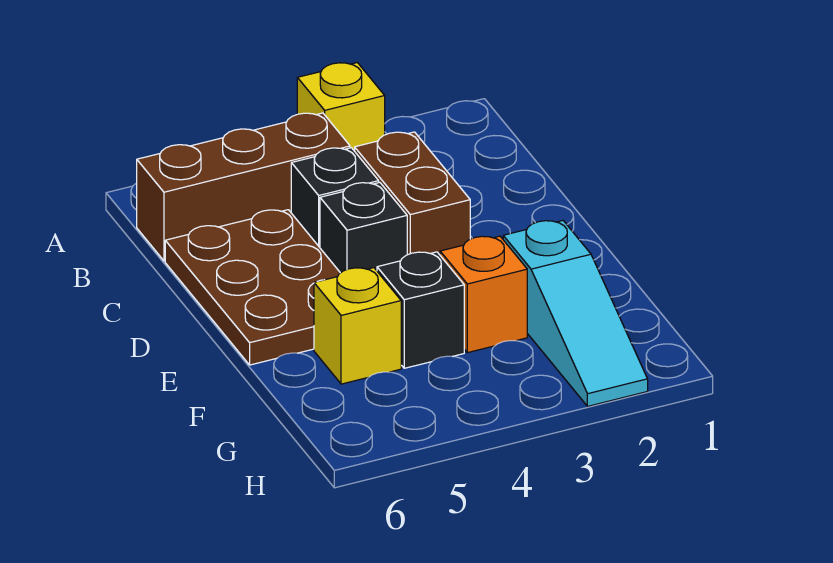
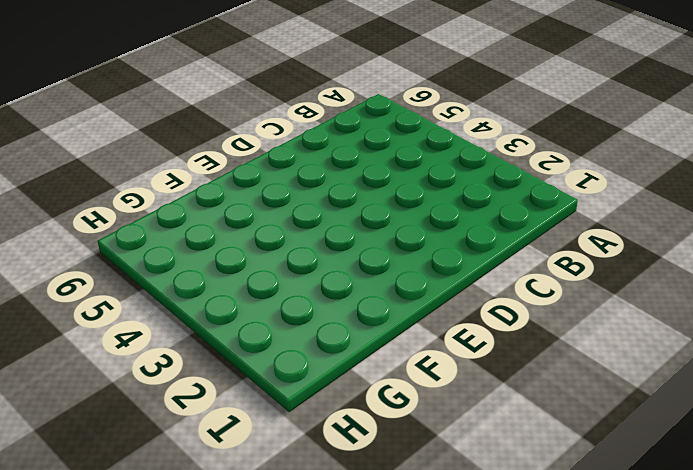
none -> yellow brick A3 level 1
none -> brown brick B4:B6 level 1

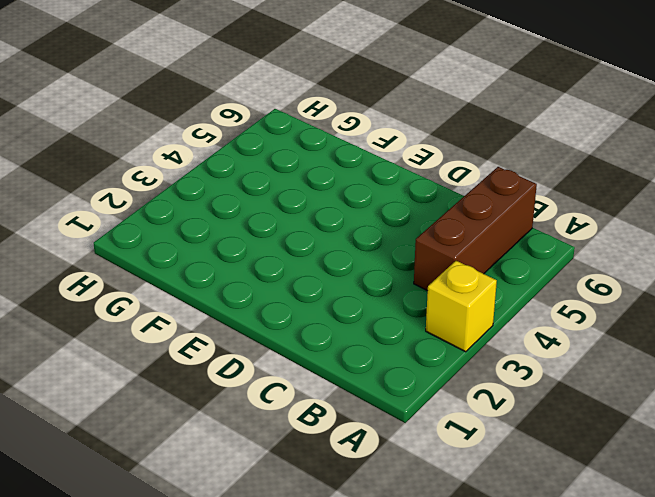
none -> brown brick C3:D3 level 1
none -> black brick C4 level 1

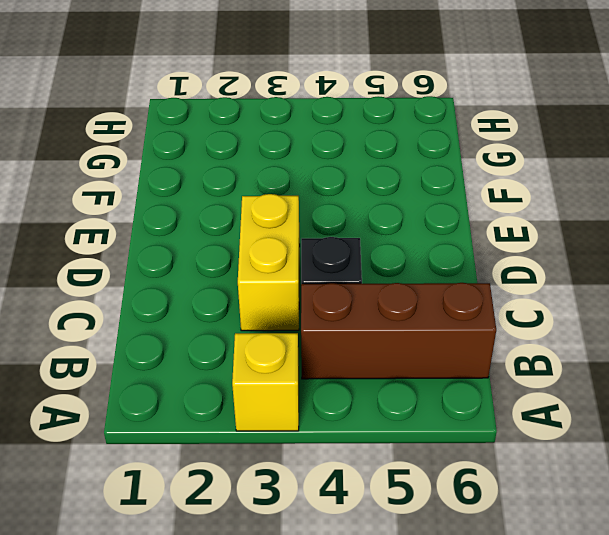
yellow brick C3:D3 level 1 -> brown brick C3:D3 level 1
none -> brown plate C5:E6 level 1
none -> black brick D4 level 1

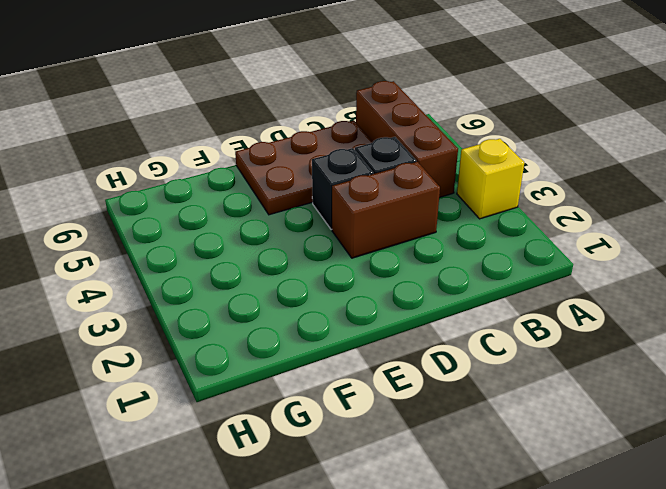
none -> cyan slope F2:H2 level 1 top F
none -> orange brick F3 level 1

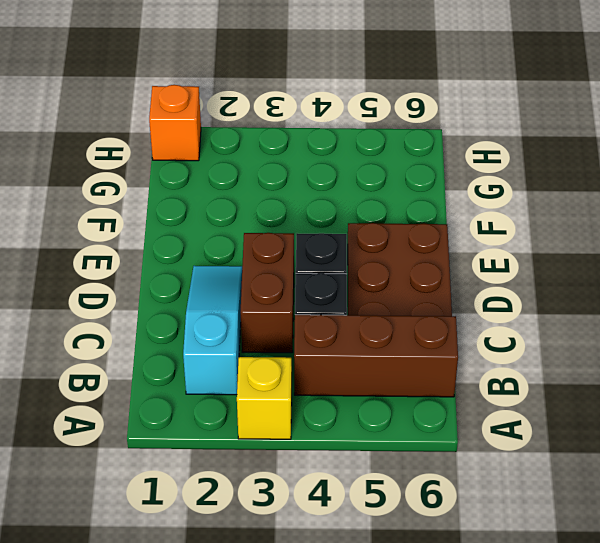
cyan slope B2:D2 level 1 top B -> cyan slope F2:H2 level 1 top F
orange brick H1 level 1 -> orange brick F3 level 1
none -> black brick F4 level 1
none -> yellow brick F5 level 1

